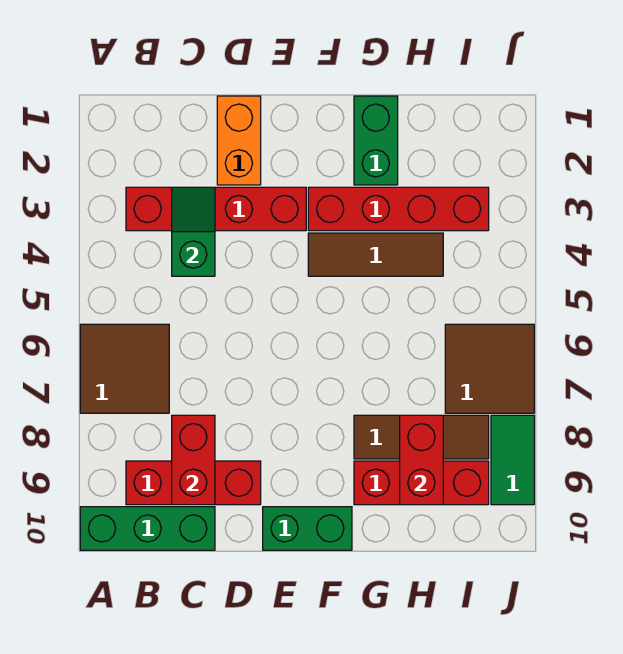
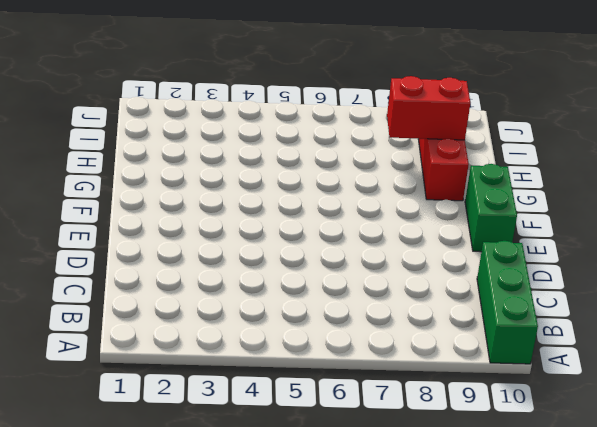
none -> brown tile A6:B7 level 1
none -> red brick B3:E3 level 1
none -> red brick B9:D9 level 1

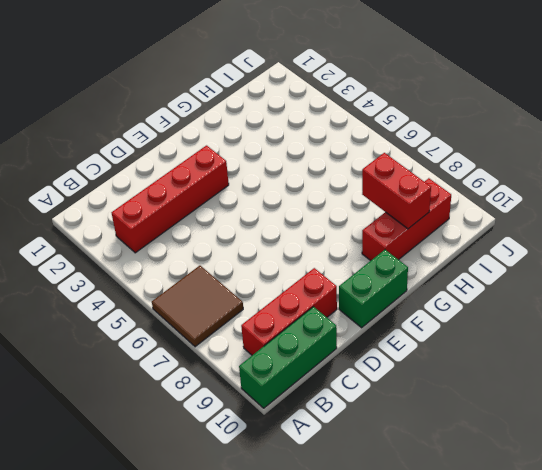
none -> orange brick D1:D2 level 1
none -> red brick F3:I3 level 1
none -> brown tile F4:H4 level 1

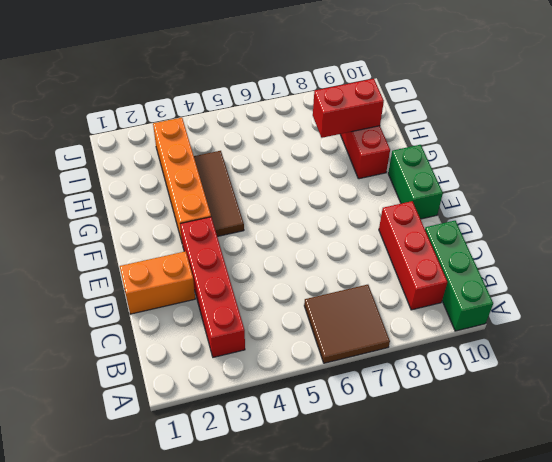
orange brick F3:I3 level 1 -> red brick F3:I3 level 1
none -> green brick G1:G2 level 1
none -> brown tile G8:I8 level 1
none -> brown tile I6:J7 level 1

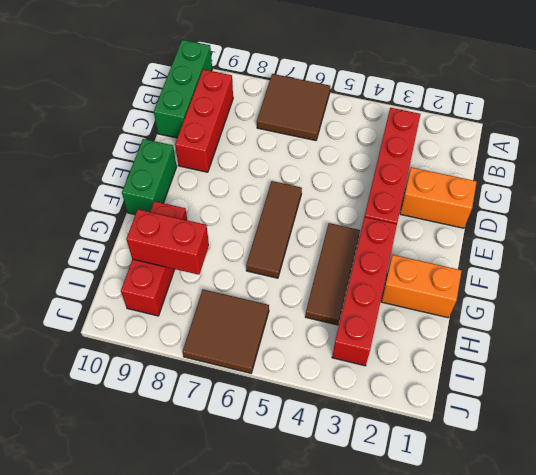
brown tile E6:G6 level 1 -> brown tile G8:I8 level 1
orange brick G1:G2 level 1 -> green brick G1:G2 level 1
none -> green tile J8:J9 level 1
none -> green slope C3:C4 level 2 top 4
none -> red brick C8:C9 level 2

